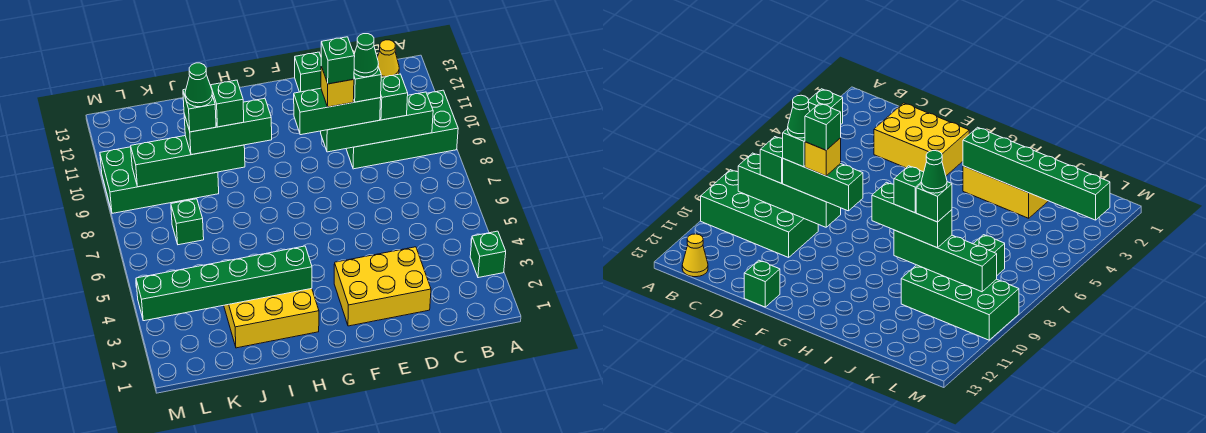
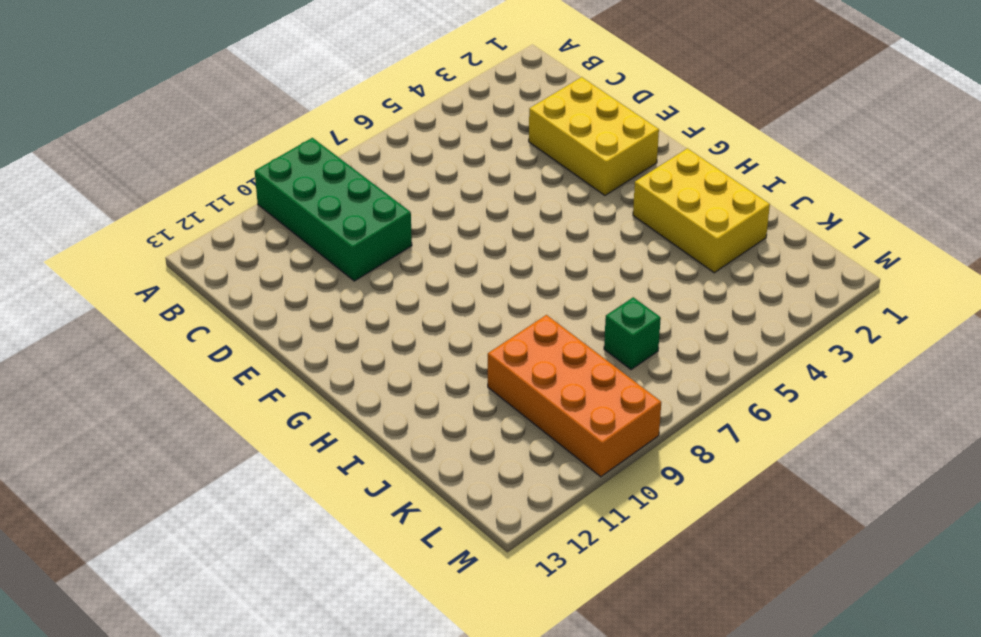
orange brick J9:M10 level 1 -> green brick J9:M10 level 1
none -> green brick A3 level 1
none -> yellow cone B13 level 1
none -> green brick E13 level 1

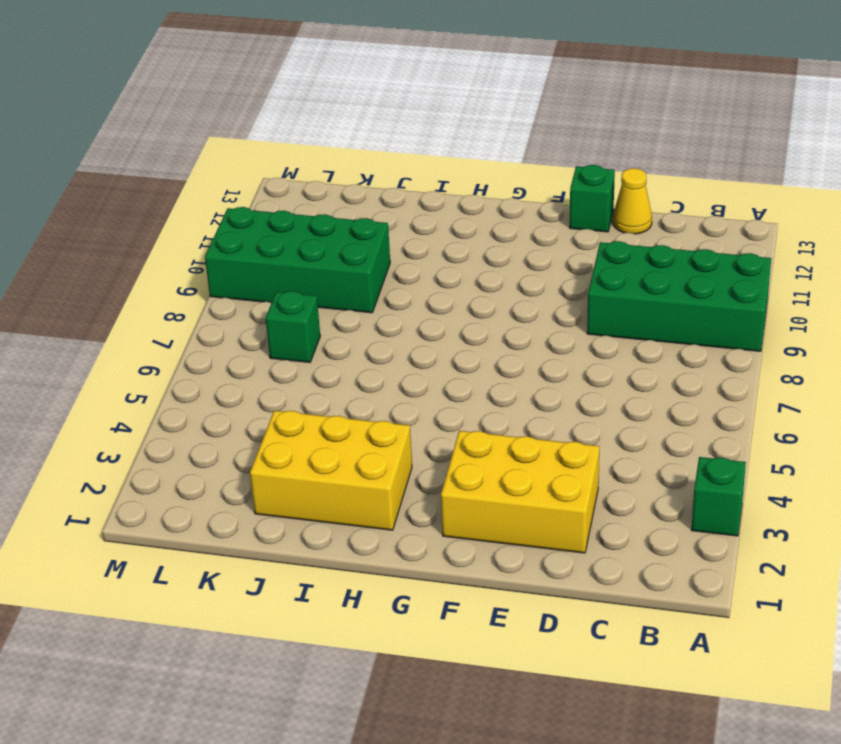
yellow cone D13 level 1 -> yellow cone B13 level 1
none -> green brick B9:E9 level 2
none -> green brick H3:M3 level 2
none -> green brick I9:L9 level 2

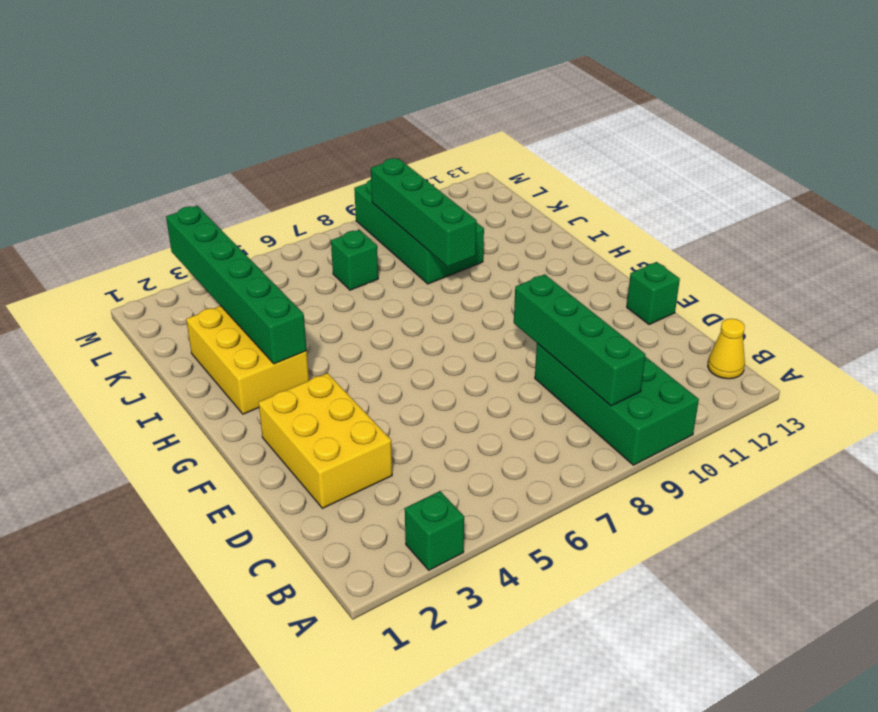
none -> green brick C9 level 3
none -> green brick D9:F9 level 3
none -> green brick H9:J9 level 3

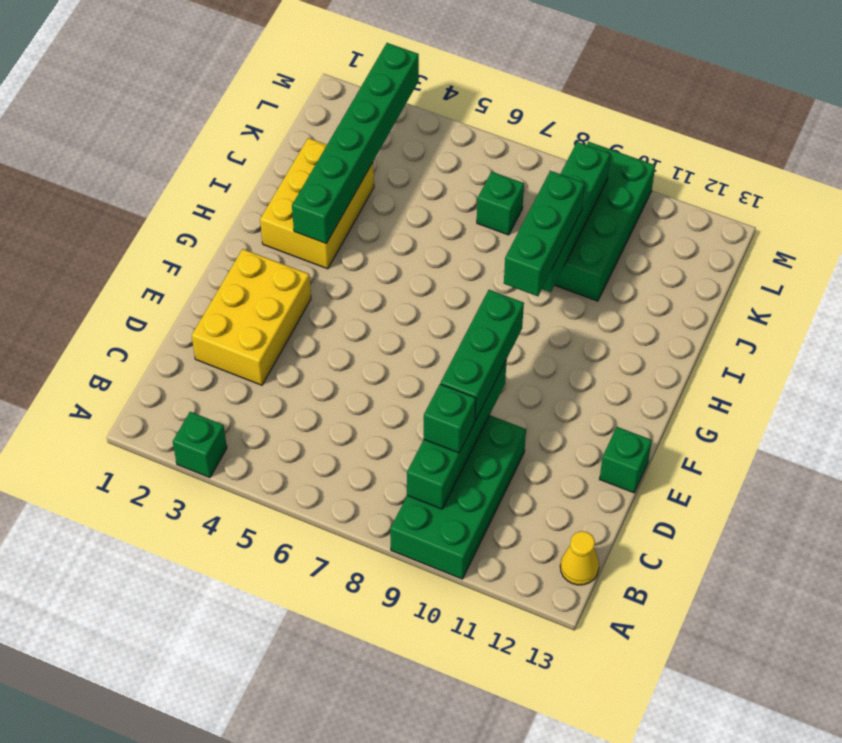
none -> green brick D9 level 4
none -> yellow brick E9 level 4
none -> green brick I9 level 4

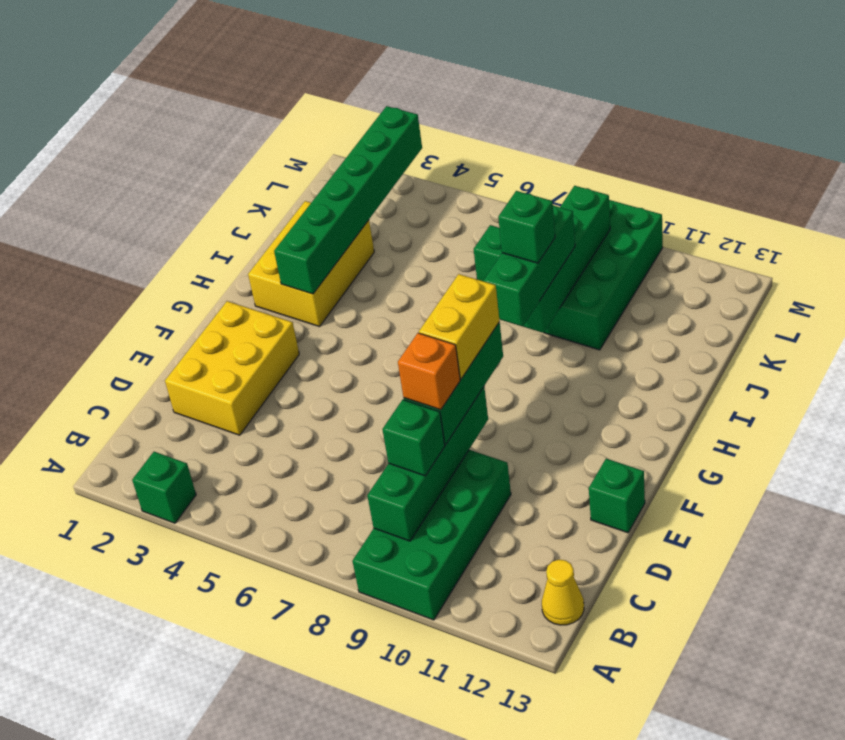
orange brick D9 level 4 -> green brick D9 level 4
yellow brick E9:F9 level 4 -> yellow brick E9 level 4
none -> green brick J9 level 4
none -> green cone D9 level 5
none -> green brick E9 level 5

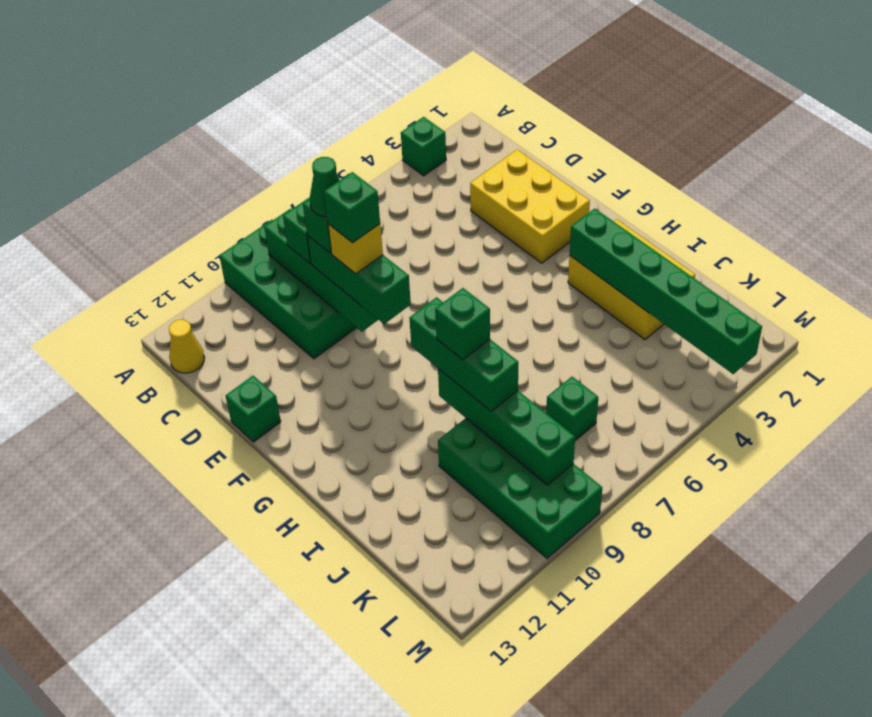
none -> green brick J9 level 4
none -> green cone J9 level 5

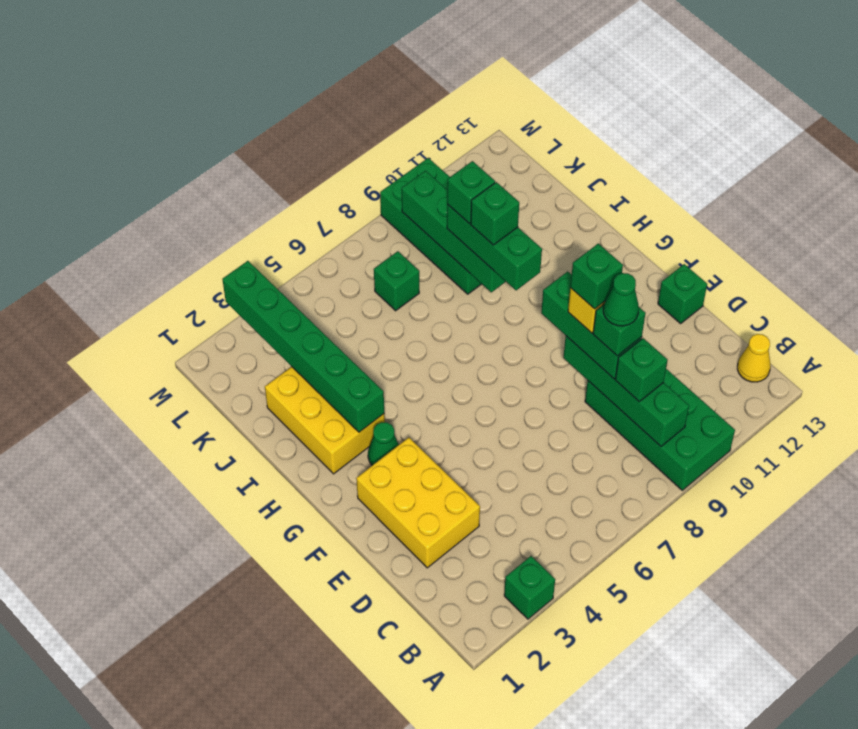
green cone G3 level 1 -> green cone J9 level 5

